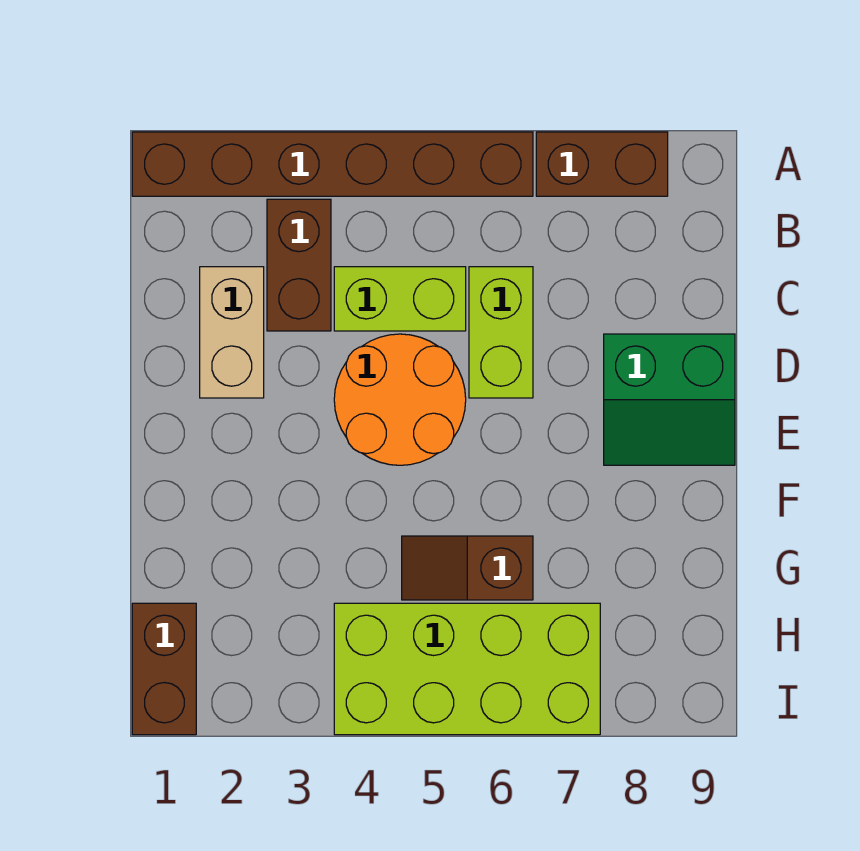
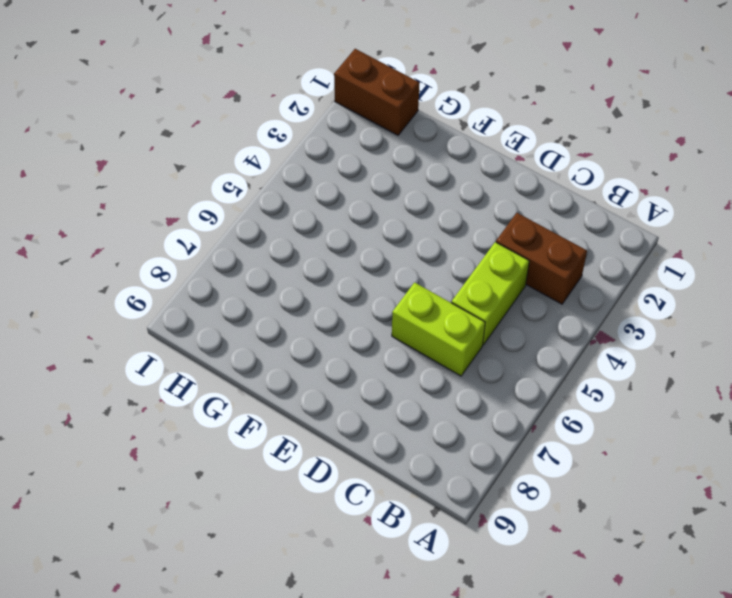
none -> brown brick A1:A6 level 1
none -> brown brick A7:A8 level 1

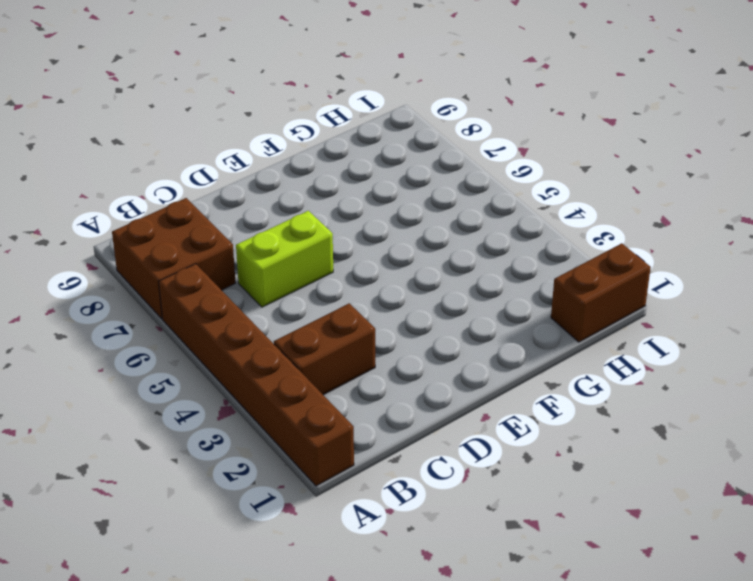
brown brick A7:B8 level 1 -> brown brick A7:A8 level 1
none -> tan brick C2:D2 level 1
none -> lime brick C4:C5 level 1

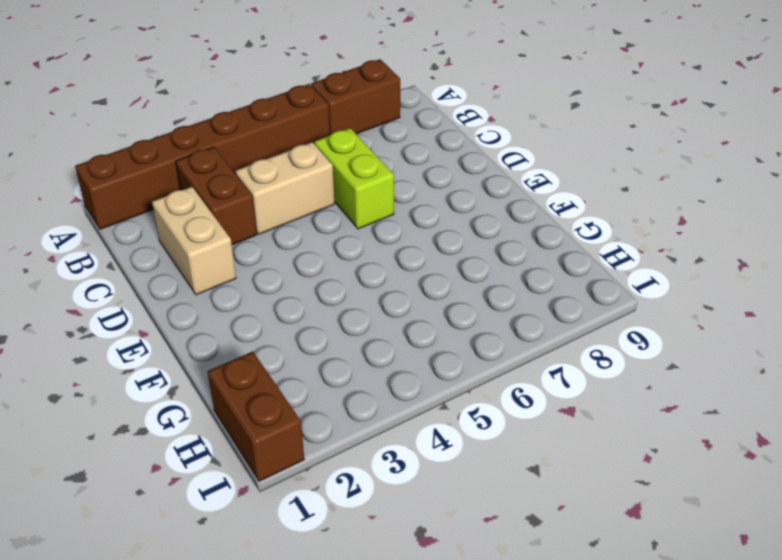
tan brick C4:C5 level 1 -> lime brick C4:C5 level 1
none -> orange round brick D4:E5 level 1
none -> green slope D8:E9 level 1 top D

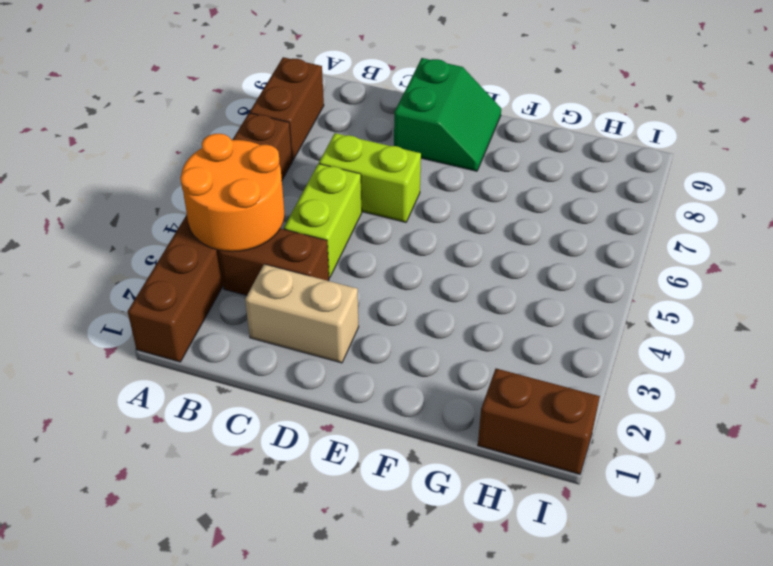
orange round brick A3:B4 level 2 -> orange round brick D4:E5 level 1
none -> brown slope G5:G6 level 1 top 6
none -> lime brick H4:I7 level 1

